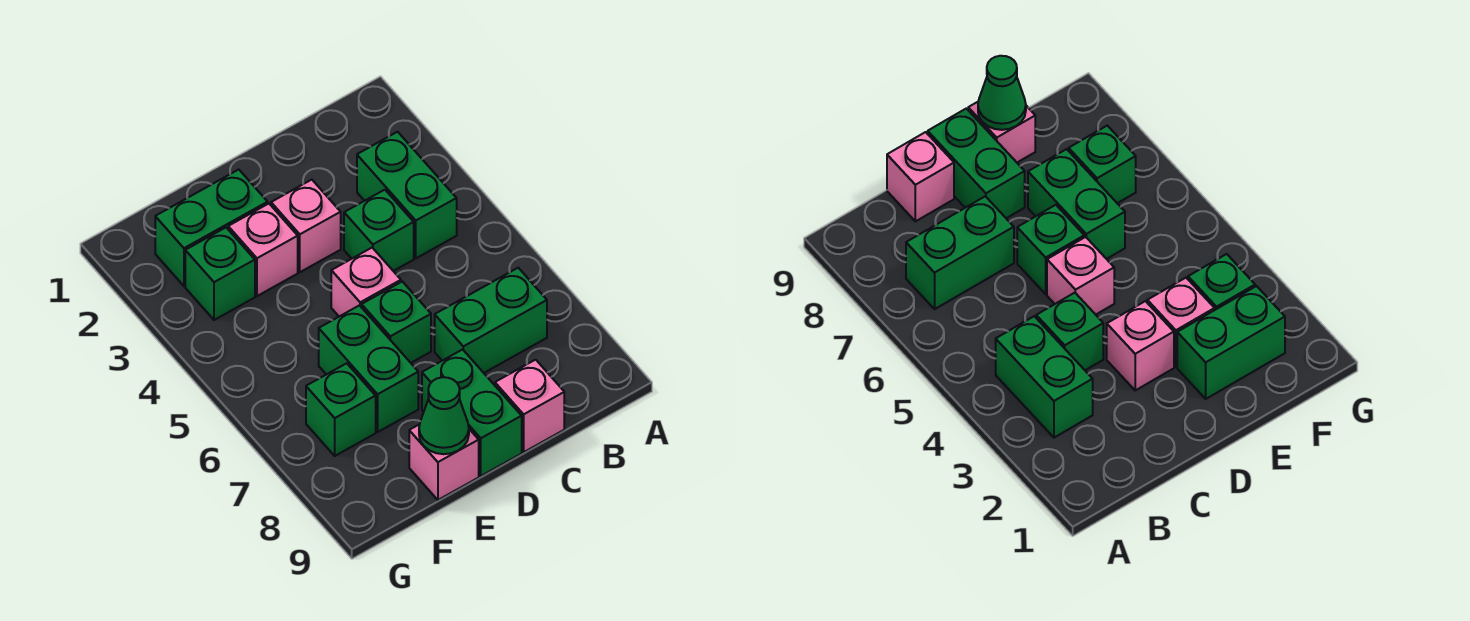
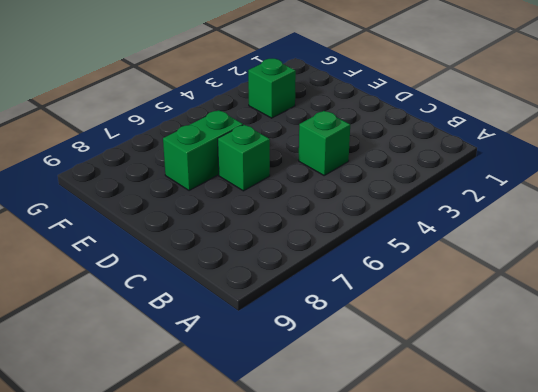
none -> green brick B3:B4 level 1
none -> green brick B7:C7 level 1
none -> pink brick C9 level 1

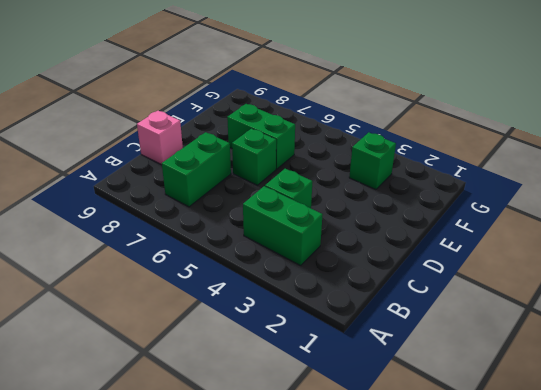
none -> pink brick D3 level 1
none -> pink brick D5 level 1
none -> green brick D8:D9 level 1

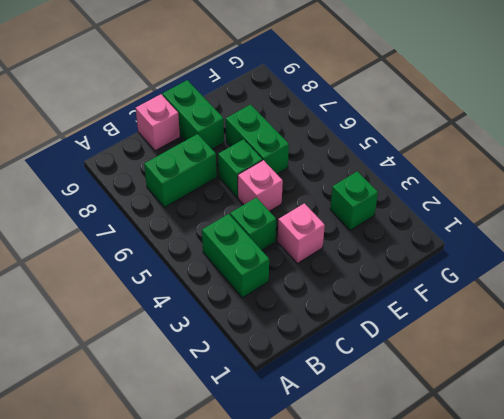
none -> green brick E2:F2 level 1
none -> pink brick E3 level 1
none -> pink brick E9 level 1

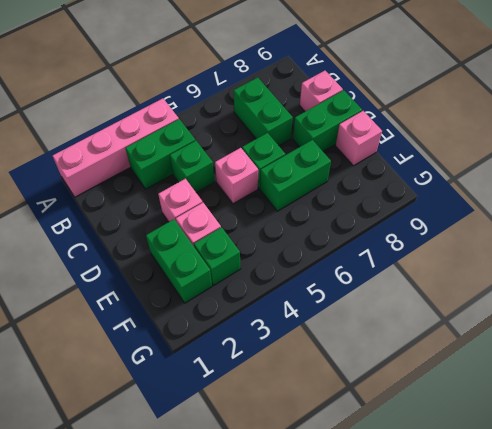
pink brick A1:A4 level 1 -> none
none -> green brick F7 level 1
none -> green cone E9 level 2

